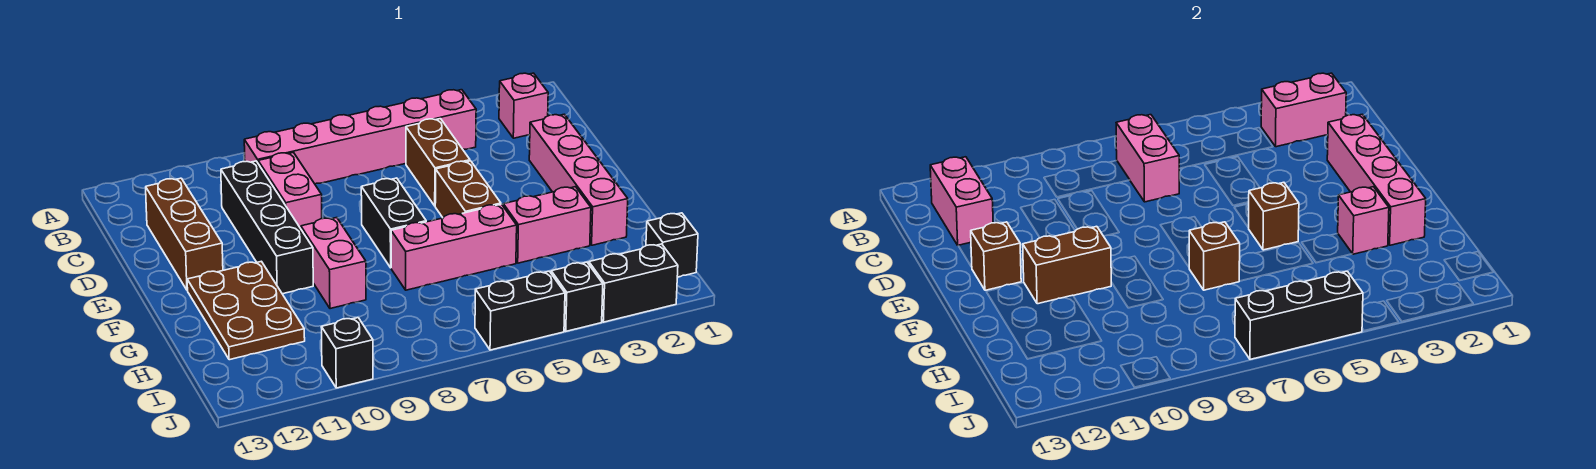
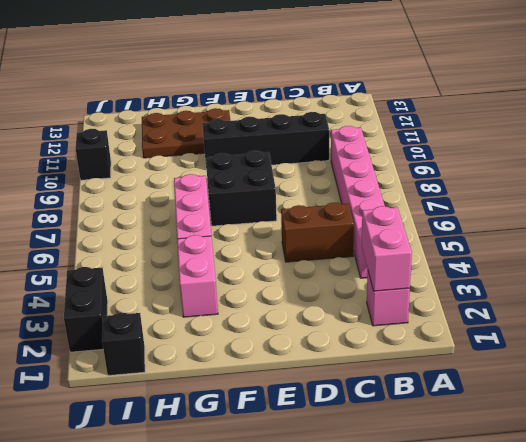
black brick E7:F8 level 1 -> black brick E7:F7 level 1
none -> pink brick C9:D9 level 1
none -> brown brick C12:E12 level 1
none -> pink brick D2:G2 level 1

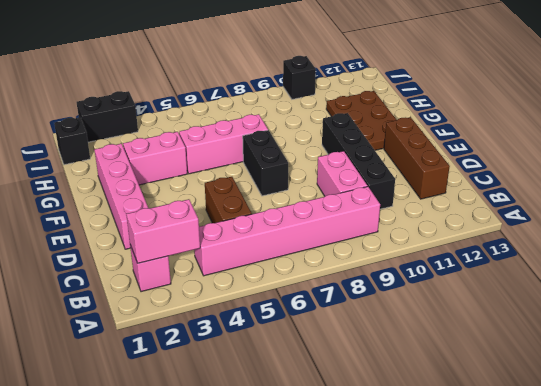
none -> brown brick E5:F5 level 1
none -> pink brick F9:G9 level 1
none -> black brick J4 level 1

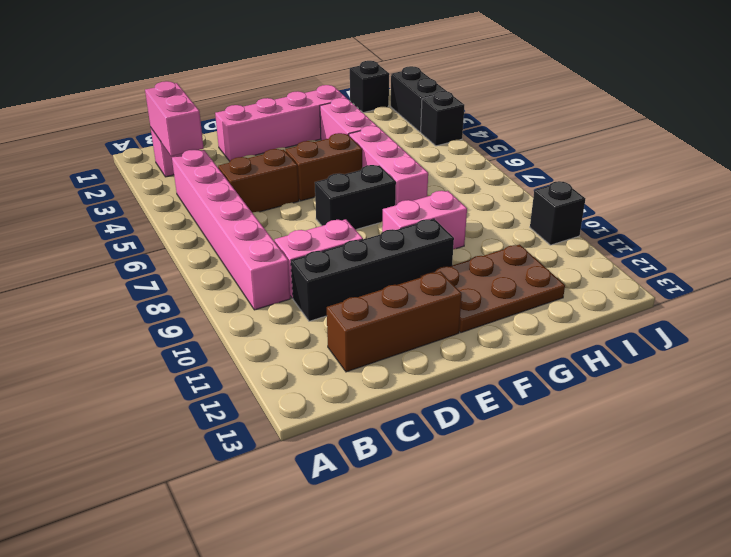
none -> black brick J5:J6 level 1
none -> pink brick B7:C7 level 2
none -> pink brick B12:C12 level 2

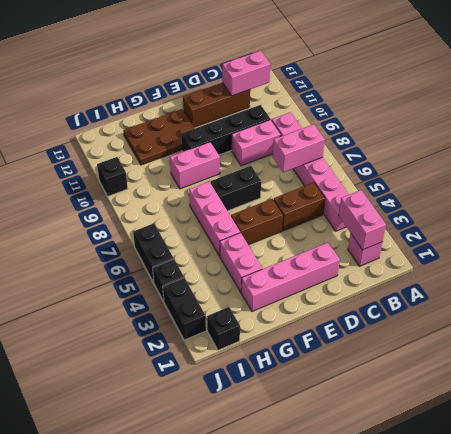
none -> pink brick D2:G2 level 2
none -> brown brick E12 level 2
none -> brown brick F5 level 2

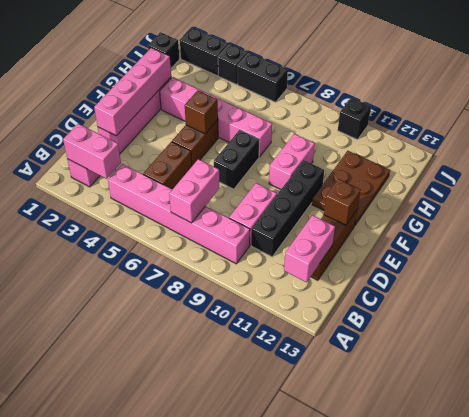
none -> brown brick F10:F11 level 2
none -> pink brick G3 level 2
none -> brown brick G7 level 2

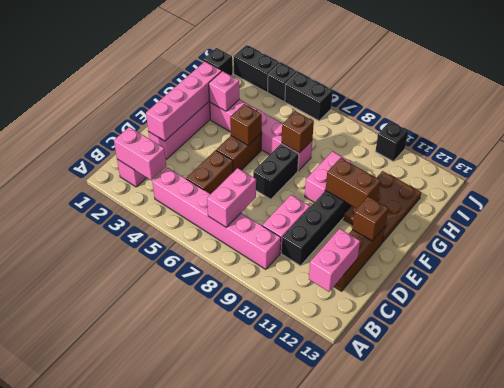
none -> black brick J5:J7 level 2

